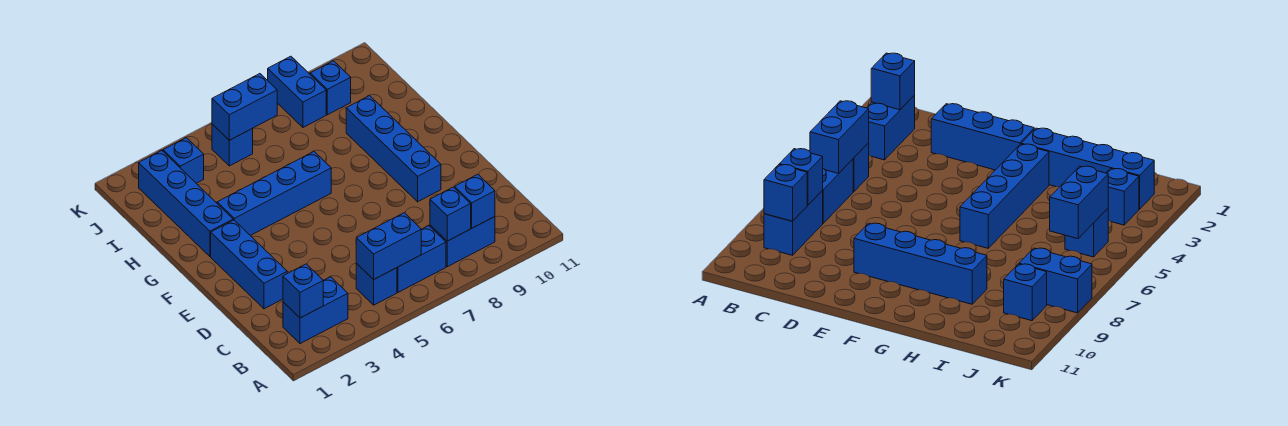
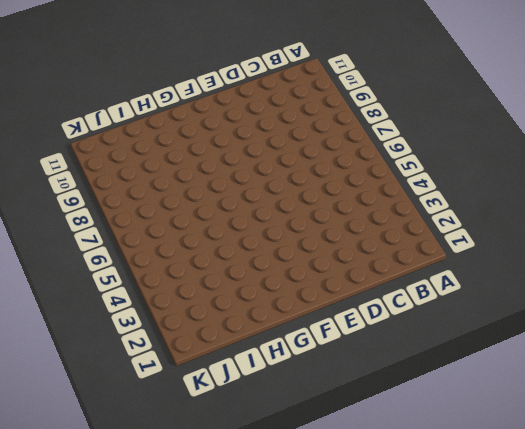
none -> blue brick B2:B3 level 1
none -> blue brick B5 level 1
none -> blue brick B6:B7 level 1

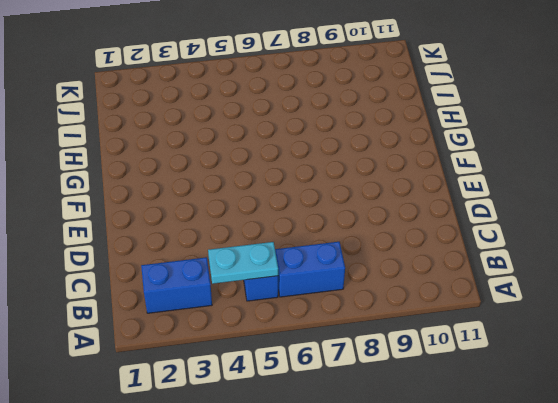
cyan plate B4:B5 level 2 -> blue brick B5:B6 level 2
none -> blue brick B8:B9 level 1
none -> blue brick D2:F2 level 1
none -> blue brick E9:H9 level 1

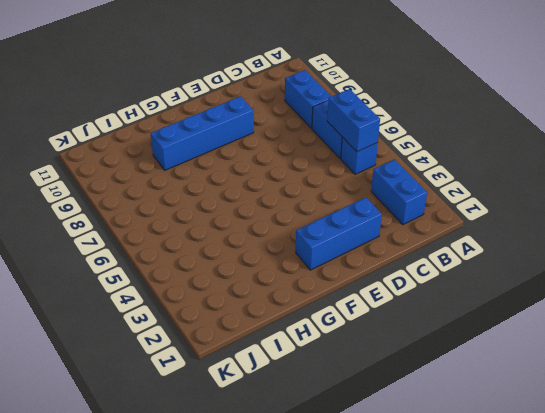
none -> blue brick G2:J2 level 1
none -> blue brick G3:G6 level 1
none -> blue brick J3 level 1

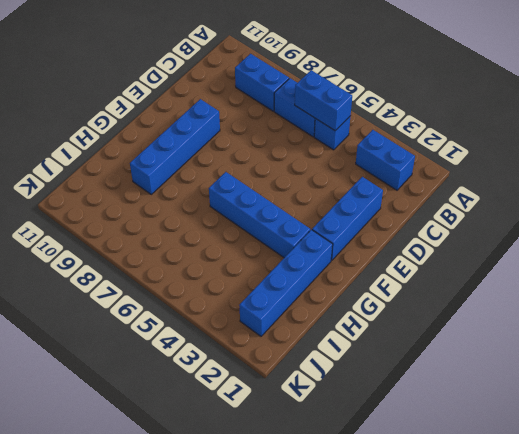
none -> blue brick J3 level 1
none -> blue brick J5 level 1
none -> blue brick J8:K8 level 1

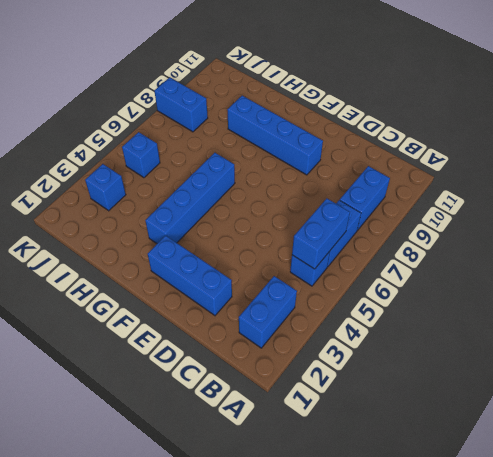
none -> blue brick G2:J2 level 1
none -> blue brick J9 level 1
none -> blue brick B2 level 2

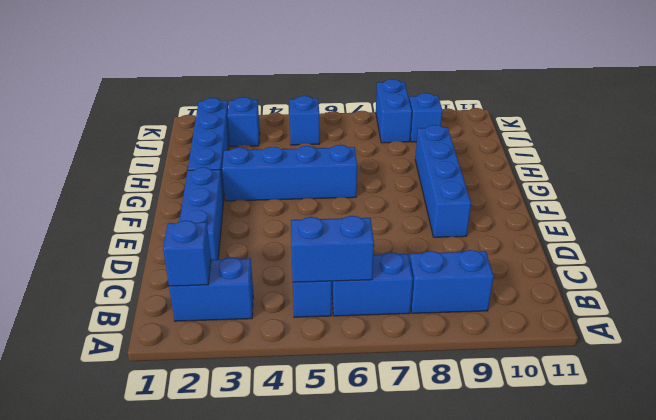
none -> blue brick B8 level 2
none -> blue brick B9 level 2
none -> blue brick J5:J6 level 2

